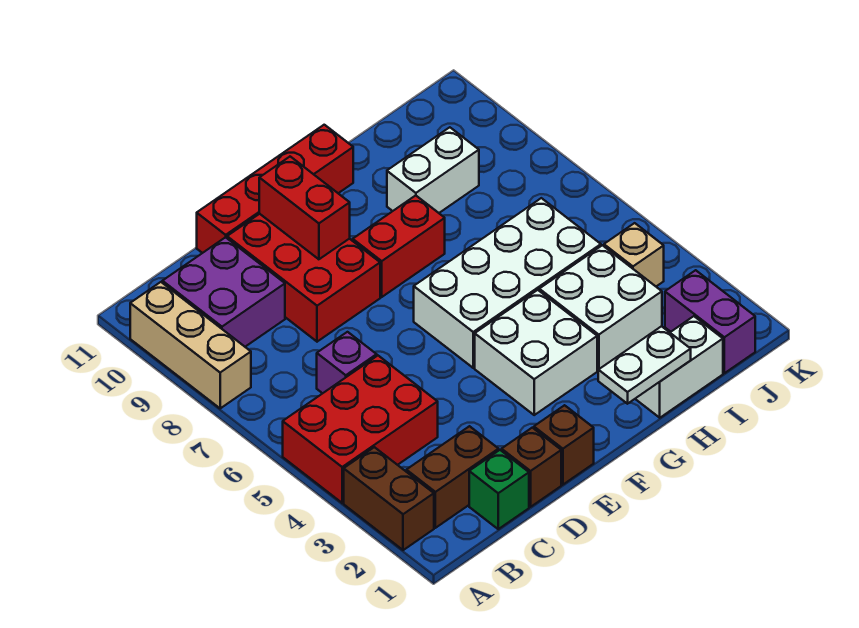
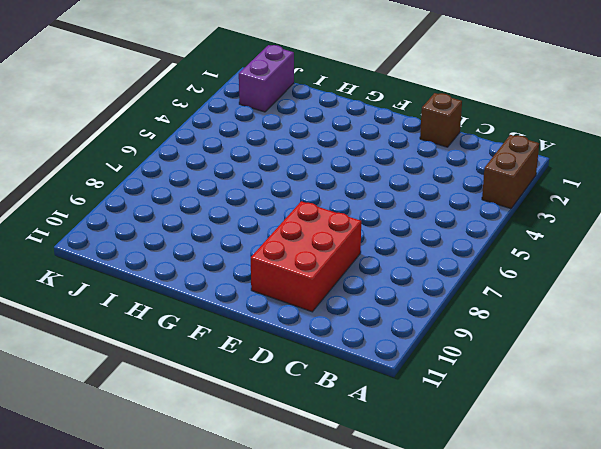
none -> red brick A4:C5 level 1
none -> tan brick A8:A10 level 1
none -> brown brick B2:C2 level 1

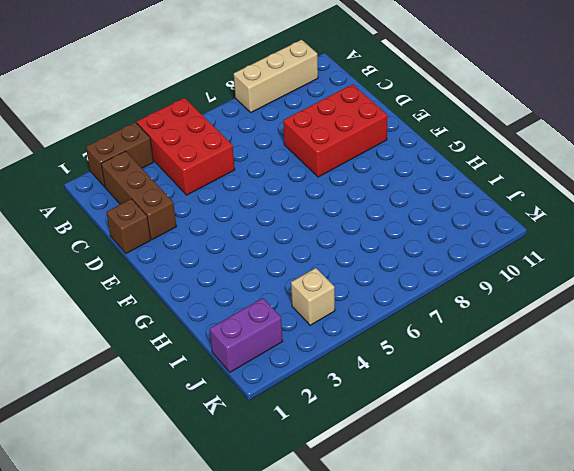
brown brick B2:D2 level 1 -> brown brick B2:C2 level 1
none -> purple brick B9:C10 level 1
none -> green brick C1 level 1
none -> purple brick C6 level 1

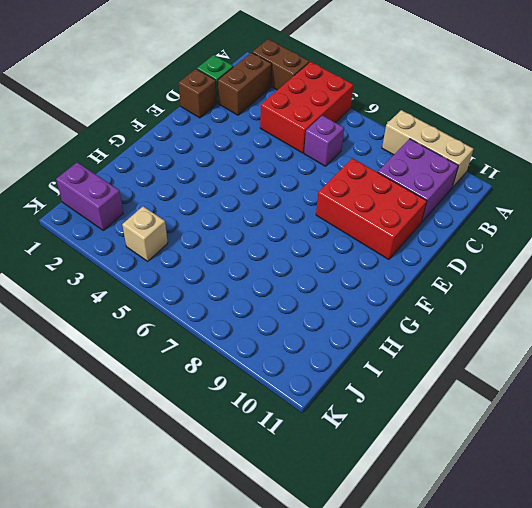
none -> red brick D11:G11 level 1
none -> brown brick E1 level 1
none -> white brick F3:G4 level 1

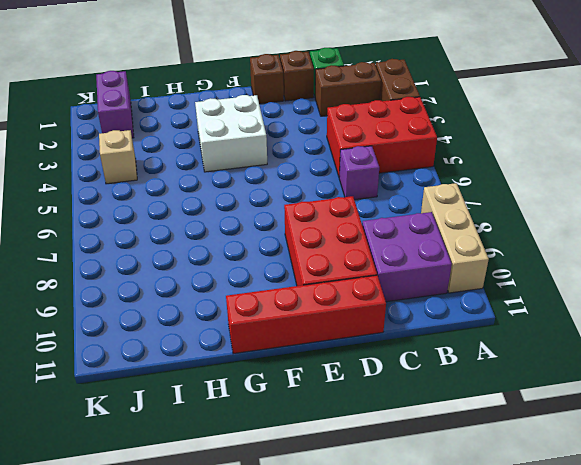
none -> white brick F5:I6 level 1
none -> red brick F8:G8 level 1
none -> white brick H1:I1 level 1

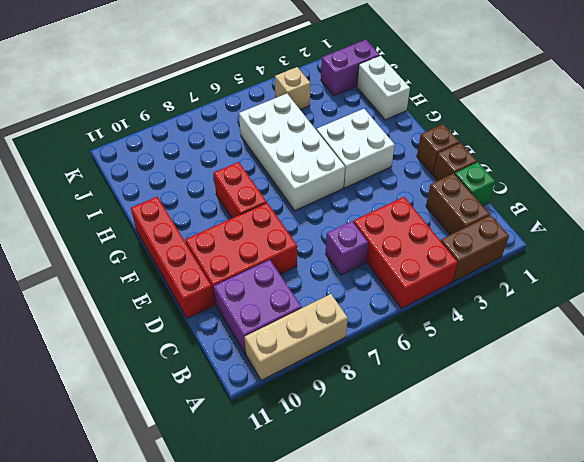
none -> white brick H3:I4 level 1
none -> white brick H9:I9 level 1
none -> red brick E9:E10 level 2

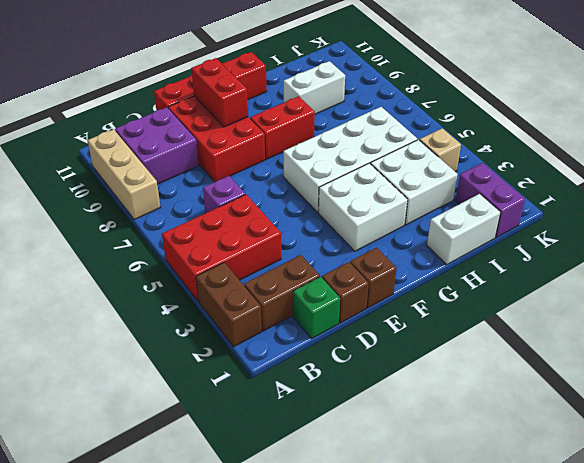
none -> white plate G1:H1 level 2

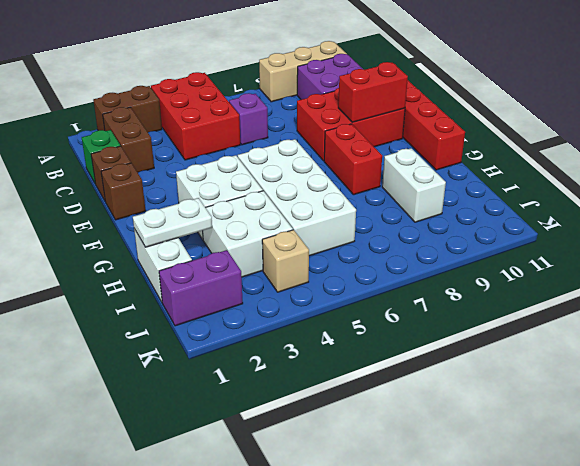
white plate H1:H2 level 2 -> white plate G1:H1 level 2

